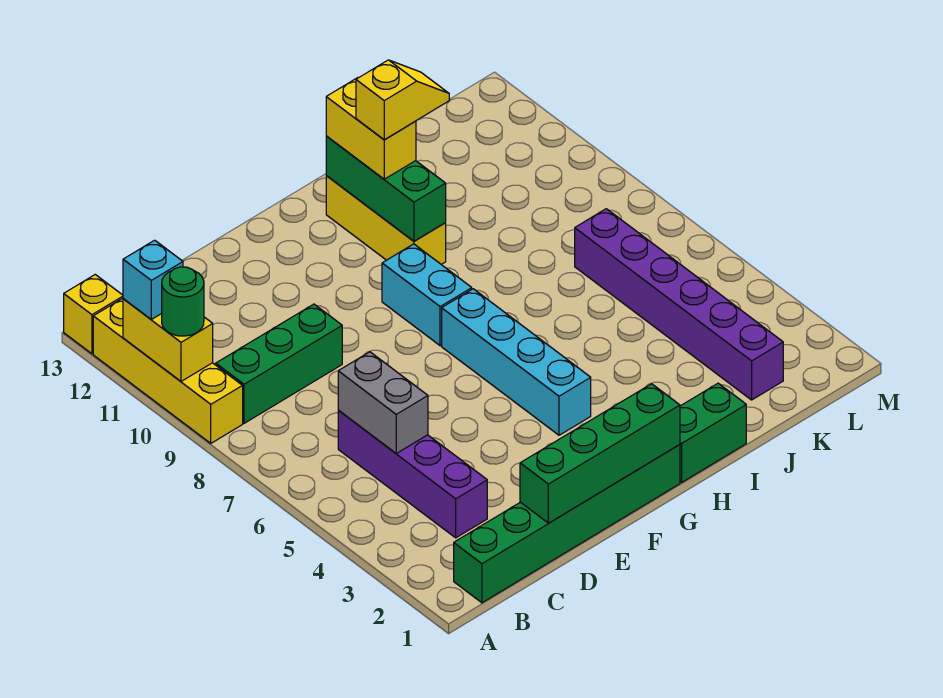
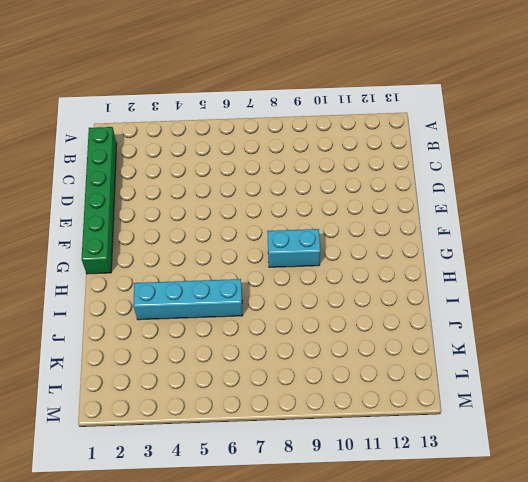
cyan brick I3:I6 level 1 -> cyan brick G4:G7 level 1
none -> yellow brick A9:A12 level 1
none -> yellow brick A13 level 1
none -> green brick B9:D9 level 1

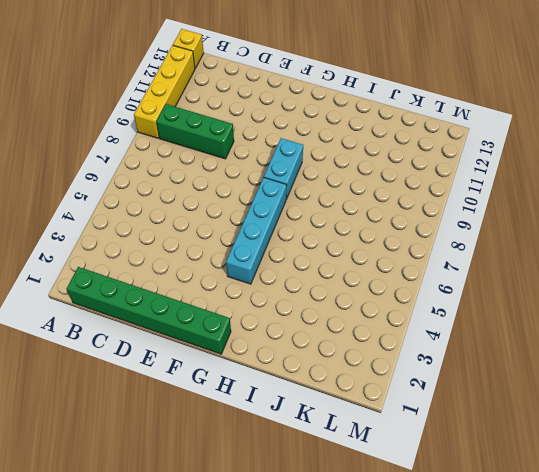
none -> purple brick C3:C6 level 1
none -> green brick H1:I1 level 1
none -> yellow brick H10:H12 level 1

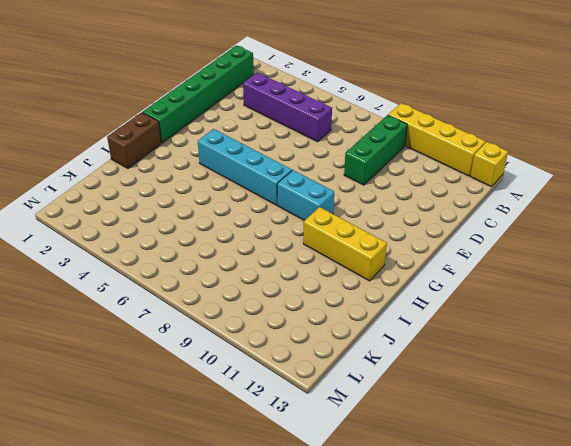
brown brick H1:I1 level 1 -> green brick H1:I1 level 1
none -> purple brick K2:K7 level 1
none -> yellow brick A10:A11 level 2
none -> grey brick C5:C6 level 2

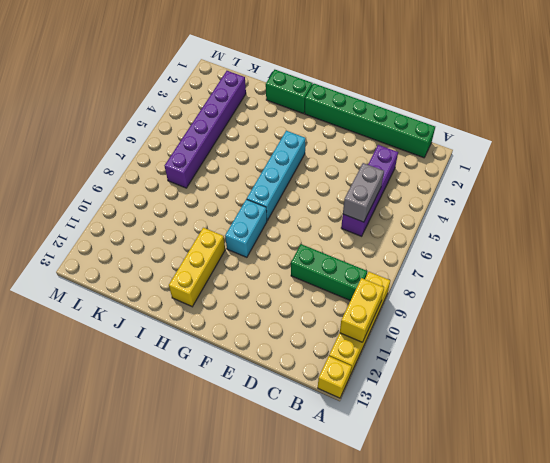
none -> green brick D1:G1 level 2
none -> green brick H10:H12 level 2
none -> green round brick A10 level 3

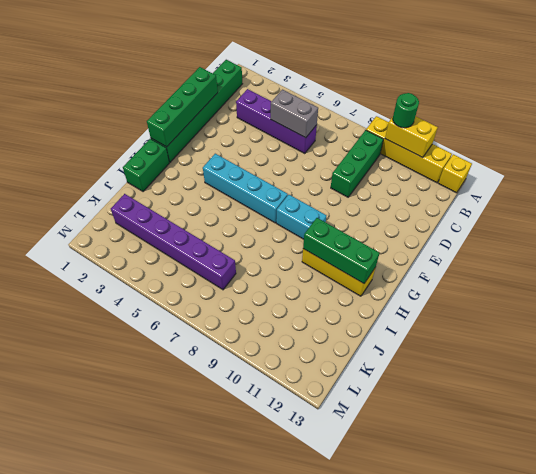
none -> cyan brick A11 level 3
none -> yellow brick H11:H12 level 3
none -> yellow slope H11:I11 level 4 top H

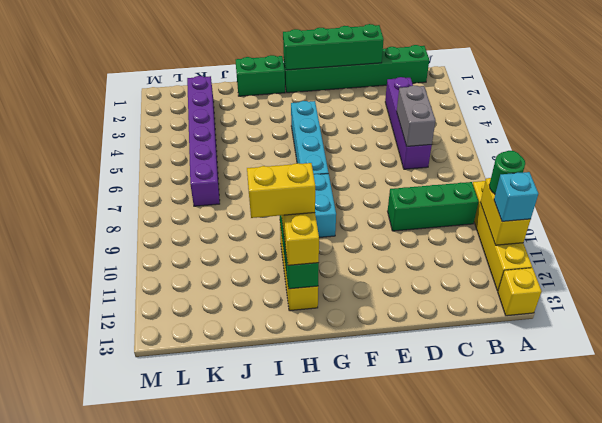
yellow brick H11:I11 level 4 -> yellow slope H11:I11 level 4 top H

